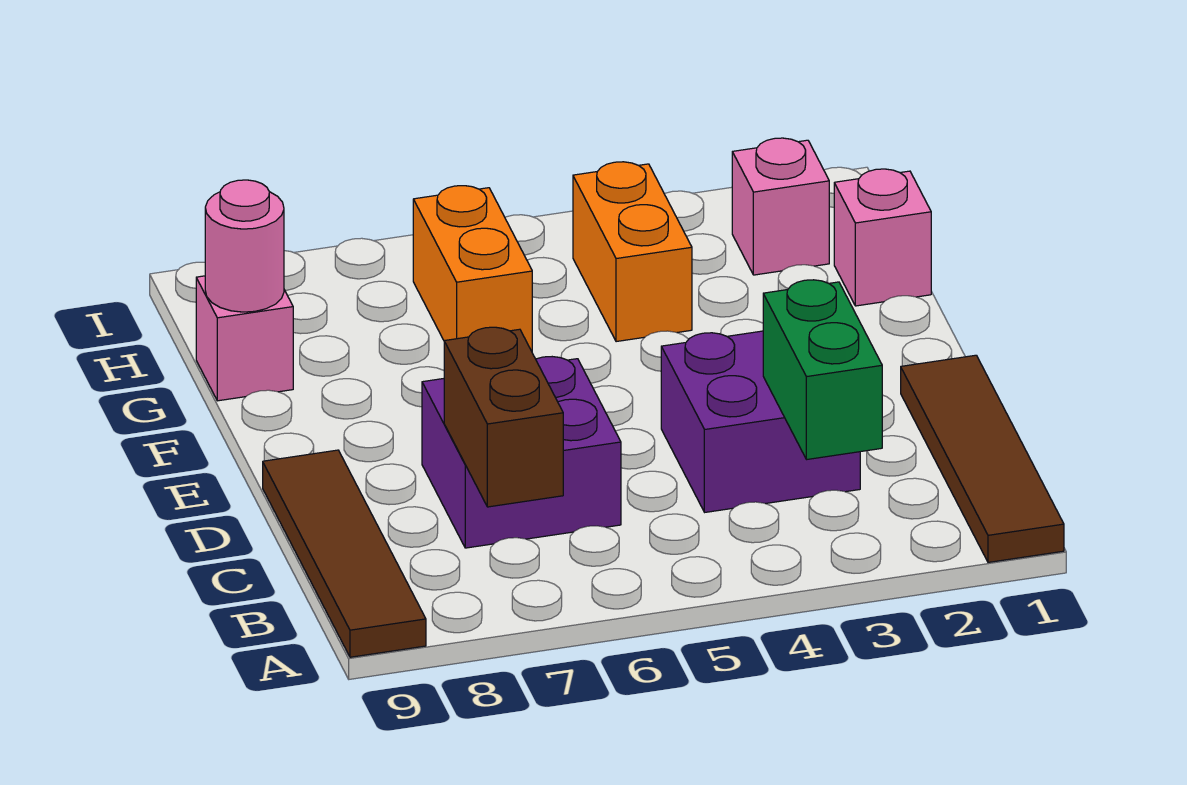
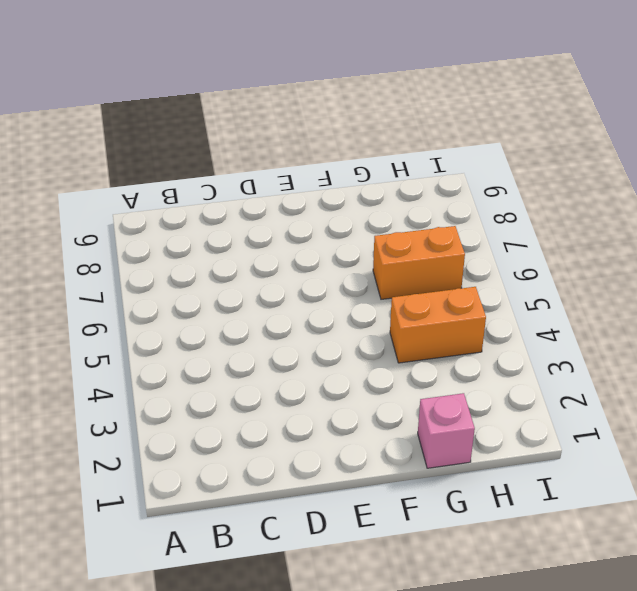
none -> brown tile A1:D1 level 1
none -> brown tile A9:D9 level 1
none -> purple brick C3:D4 level 1

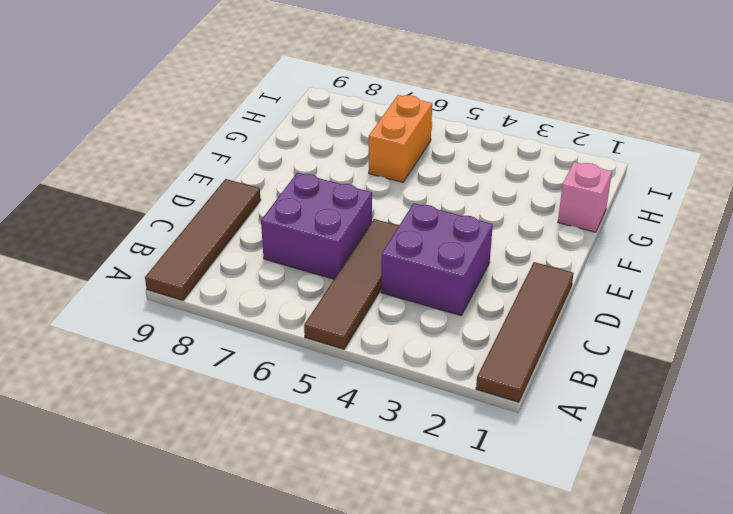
brown tile A5:D5 level 1 -> none
none -> orange brick G4:H4 level 1
none -> pink brick G9 level 1
none -> pink brick H2 level 1

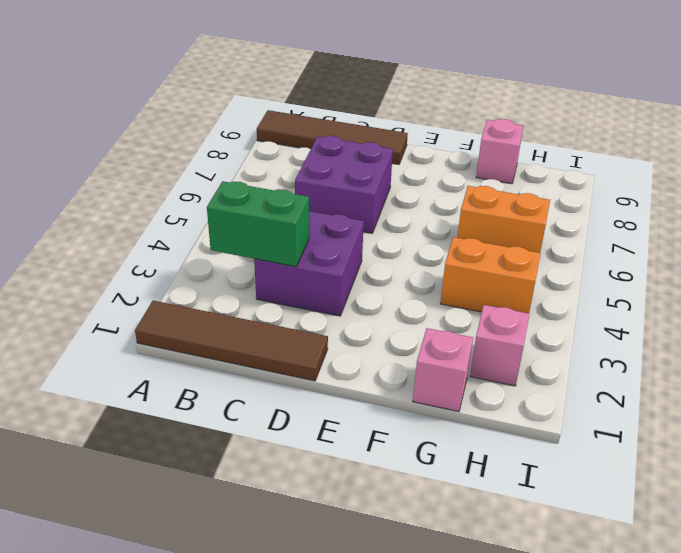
none -> brown brick B7:C7 level 2
none -> pink round brick G9 level 2

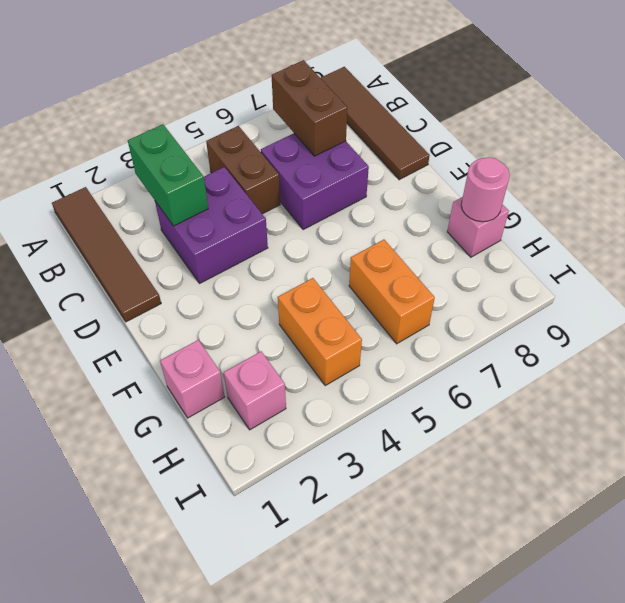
brown brick B5:C5 level 1 -> none

